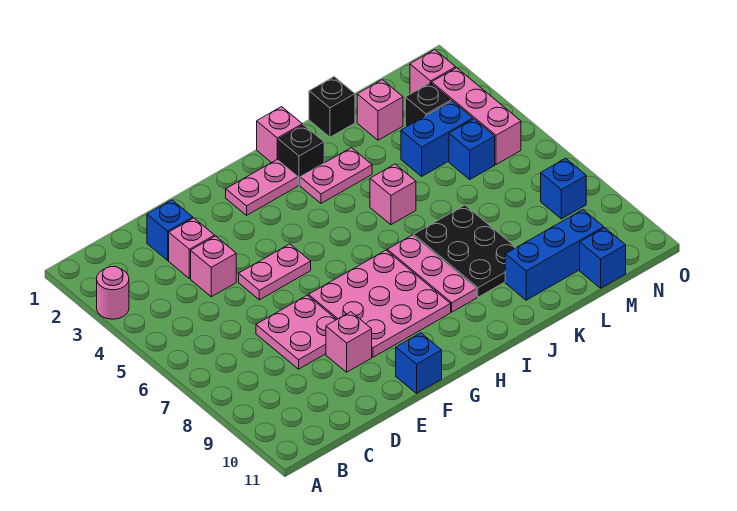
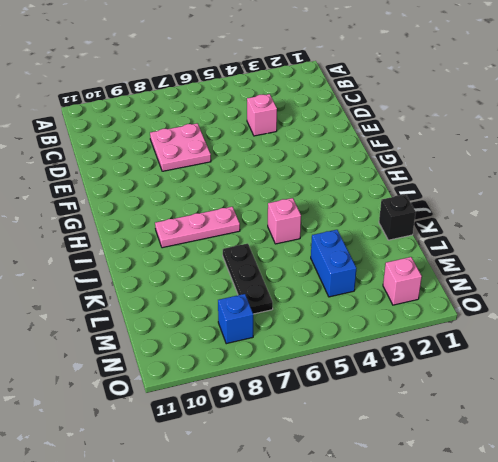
black plate K7:M7 level 1 -> black plate J7:K9 level 1
none -> pink round brick A3 level 1
none -> blue brick D2 level 1
none -> pink brick D3 level 1

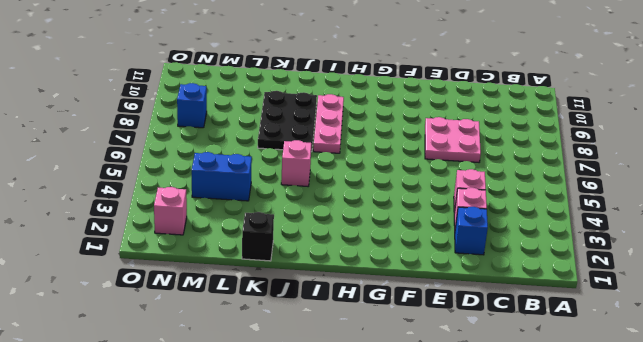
none -> pink round brick A3 level 1
none -> pink plate E5:F5 level 1
none -> pink brick E9 level 1

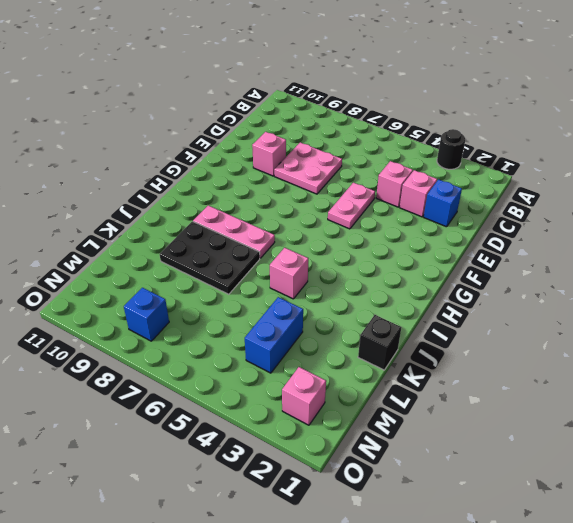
black round brick A3 level 1 -> pink round brick A3 level 1
none -> pink plate F7:H9 level 1
none -> blue brick F11 level 1
none -> pink plate G2:H2 level 1

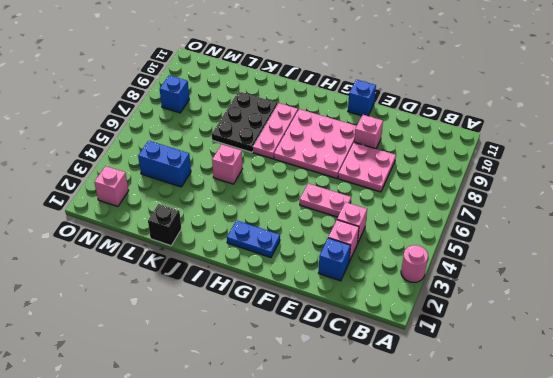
blue plate G2:H2 level 1 -> pink plate G2:H2 level 1
none -> pink brick I1 level 1
none -> black brick I2 level 1
none -> pink plate I3:J3 level 1

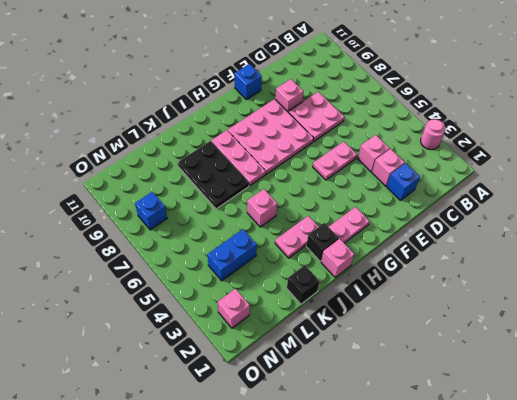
none -> blue brick K10:M10 level 1
none -> pink brick L2 level 1
none -> black brick M3 level 1

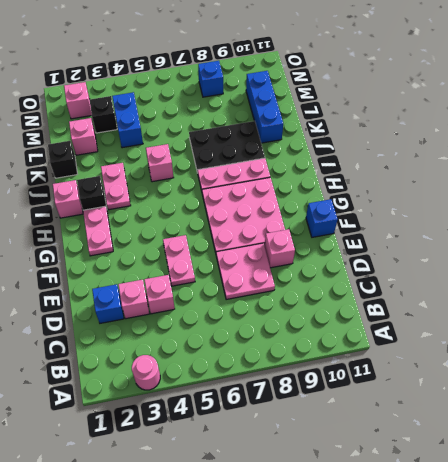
none -> blue brick M5 level 1
none -> blue brick M11 level 1
none -> pink brick N3:N5 level 1

